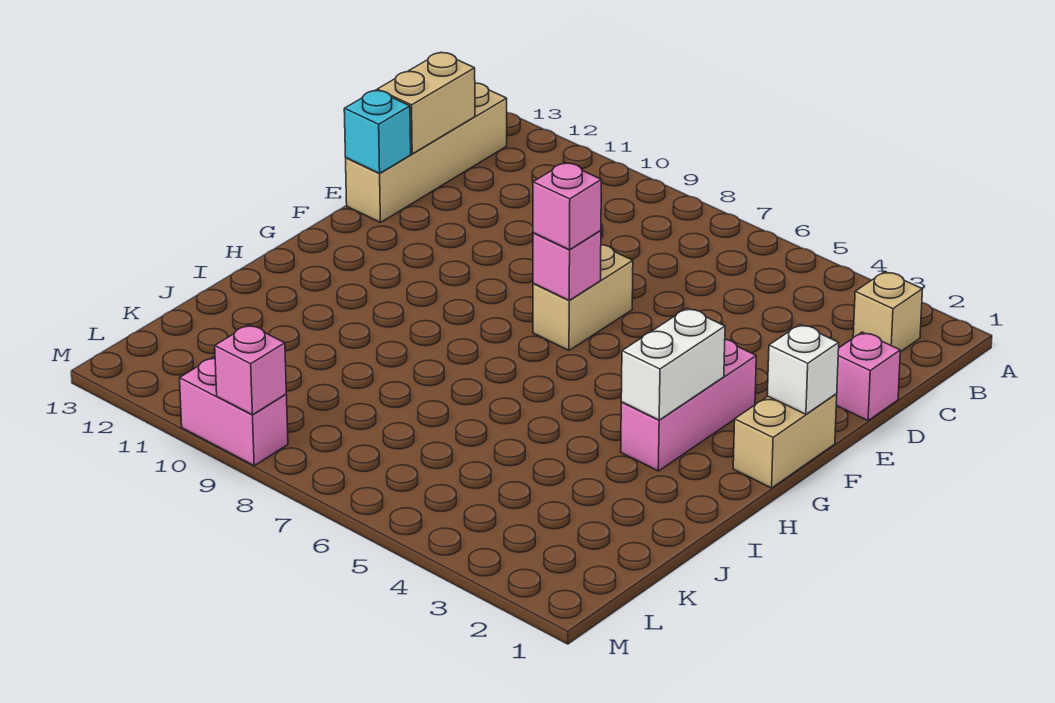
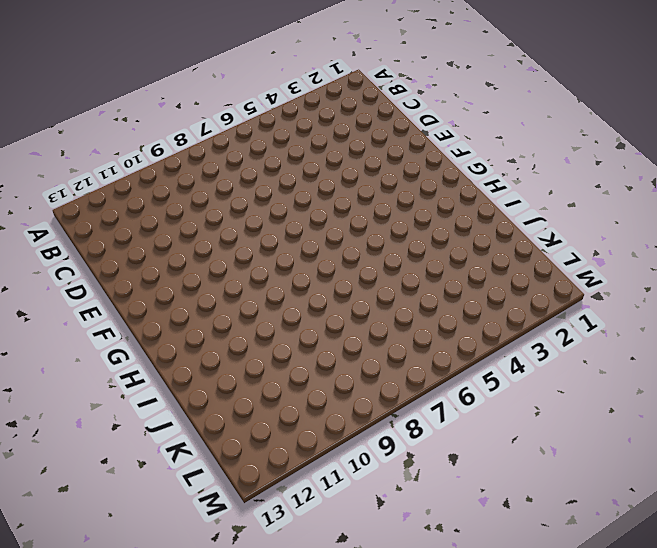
none -> tan brick B2 level 1
none -> tan brick B13:E13 level 1
none -> pink brick D1 level 1

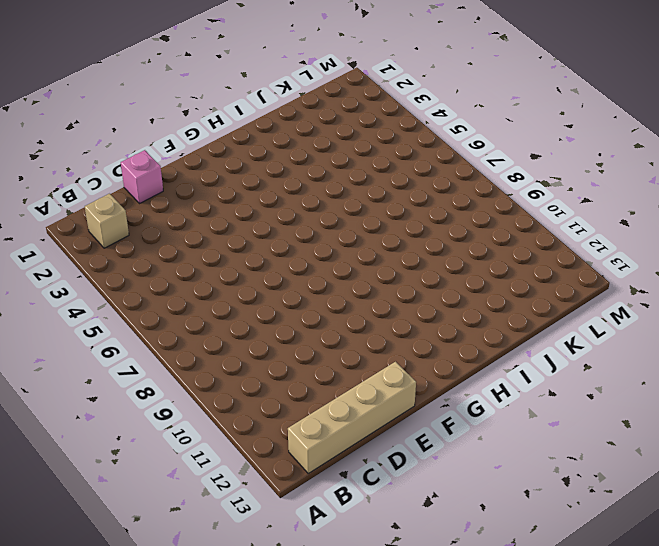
none -> tan brick E7:F7 level 1
none -> tan brick F1:G1 level 1
none -> pink brick F3:H3 level 1

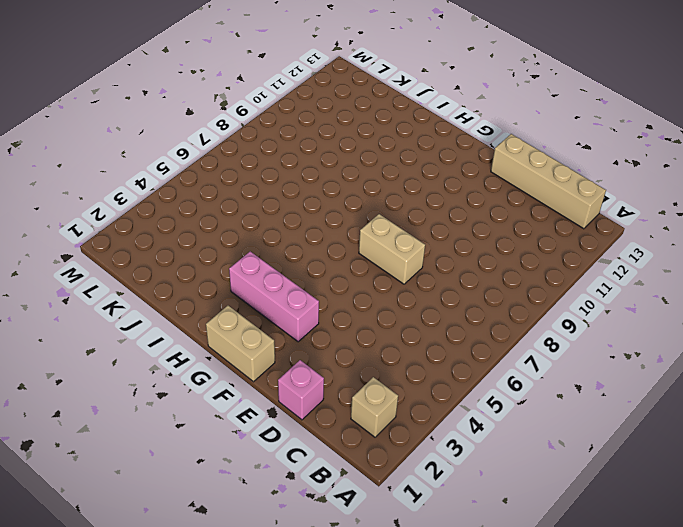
none -> pink brick M9:M10 level 1
none -> tan brick C13:D13 level 2
none -> cyan brick E13 level 2

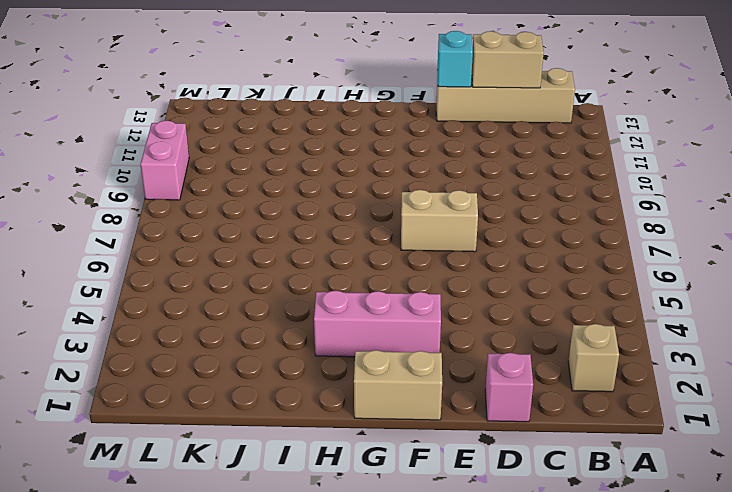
none -> white brick F1 level 2
none -> pink brick F7 level 2
none -> white brick G3:H3 level 2

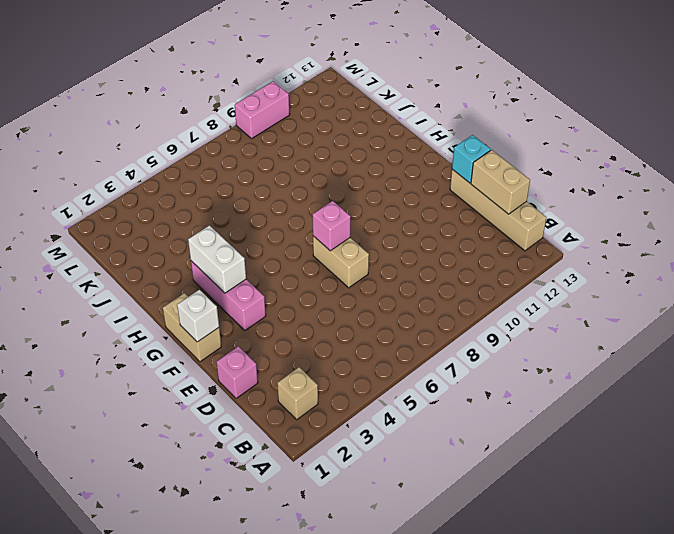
none -> pink brick M9 level 2
none -> pink brick F7 level 3

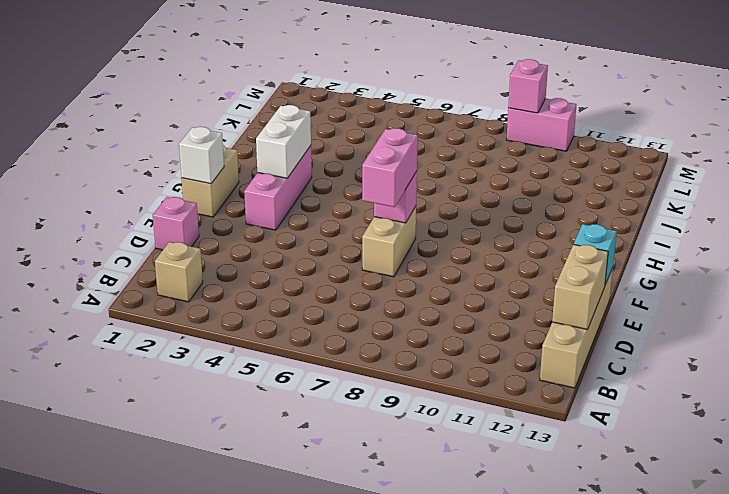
pink brick E7:F7 level 3 -> pink brick F7 level 3

